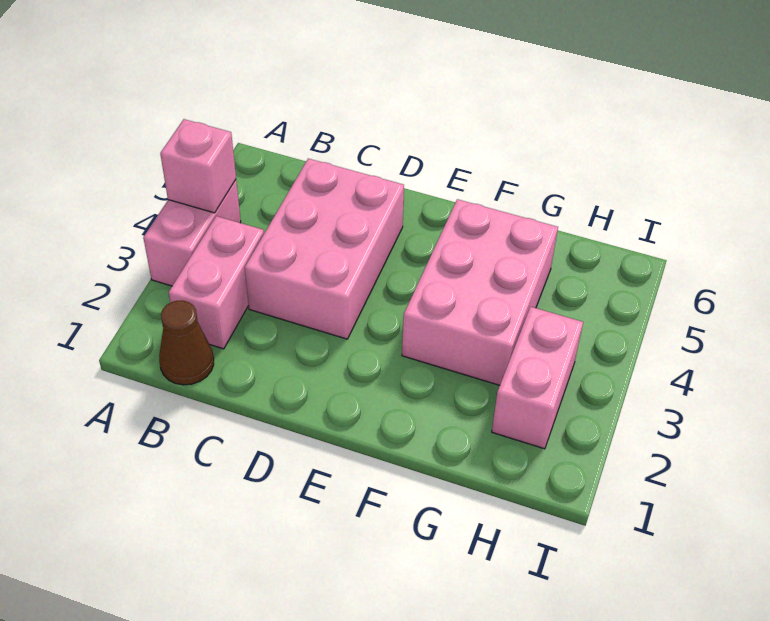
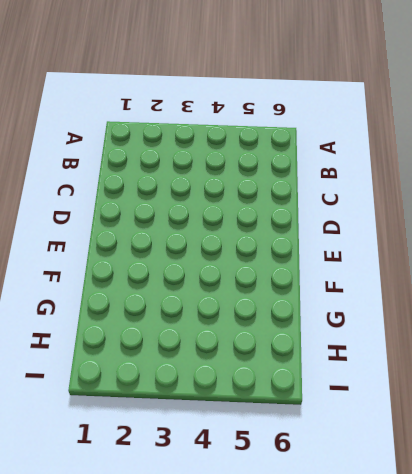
none -> pink brick A3:A4 level 1
none -> brown cone B1 level 1

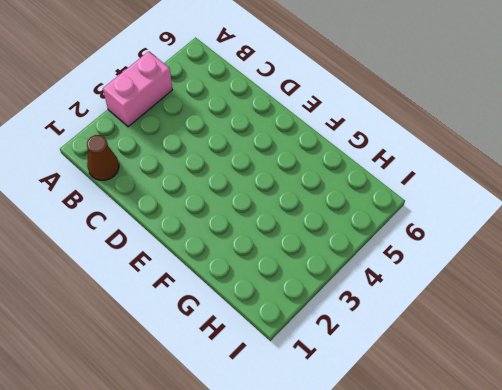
none -> pink brick B2:B3 level 1
none -> pink brick C3:D5 level 1

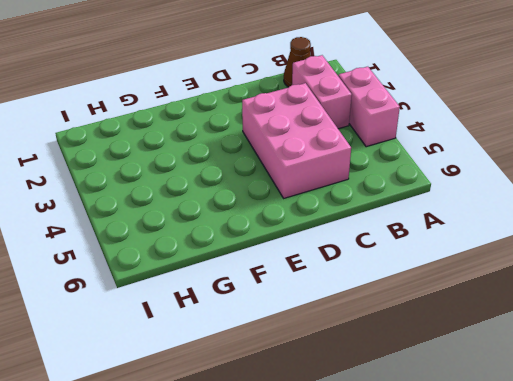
none -> pink brick F3:G5 level 1
none -> pink brick H2:H3 level 1

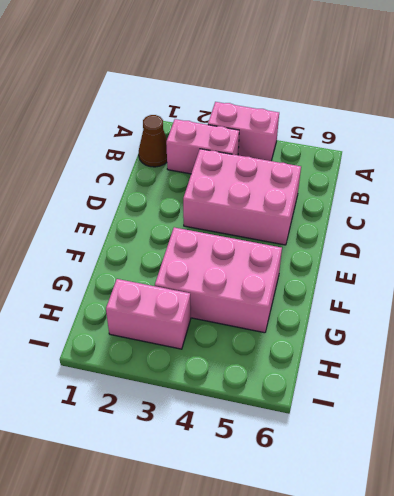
none -> pink brick A4 level 2

